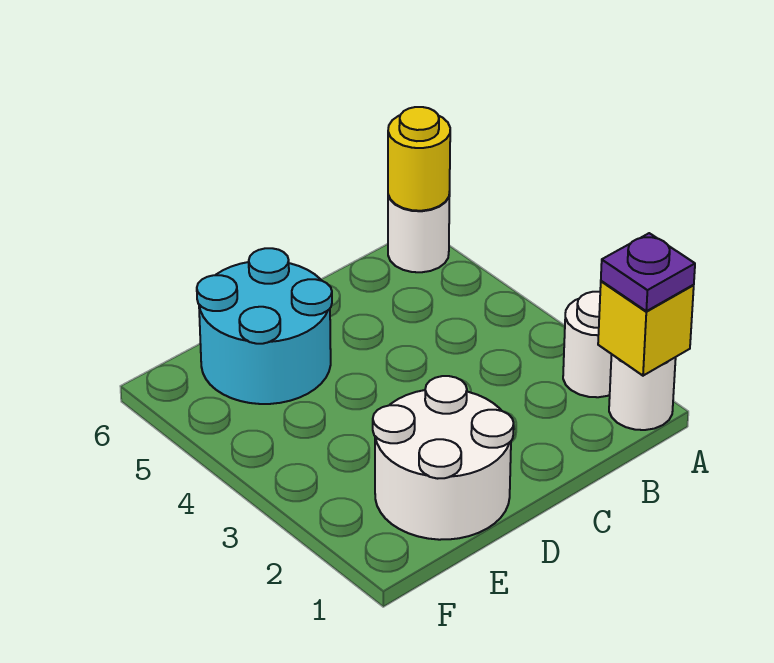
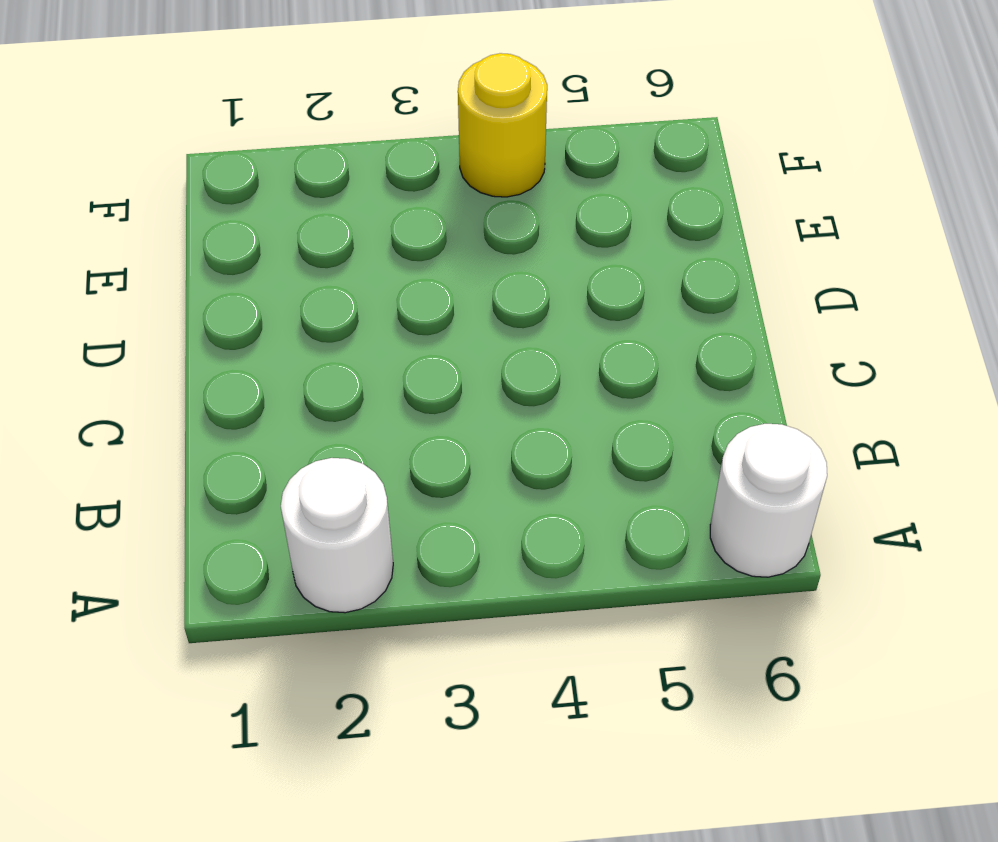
yellow round brick F4 level 1 -> yellow round brick A6 level 2
none -> white round brick A1 level 1
none -> white round brick D1:E2 level 1

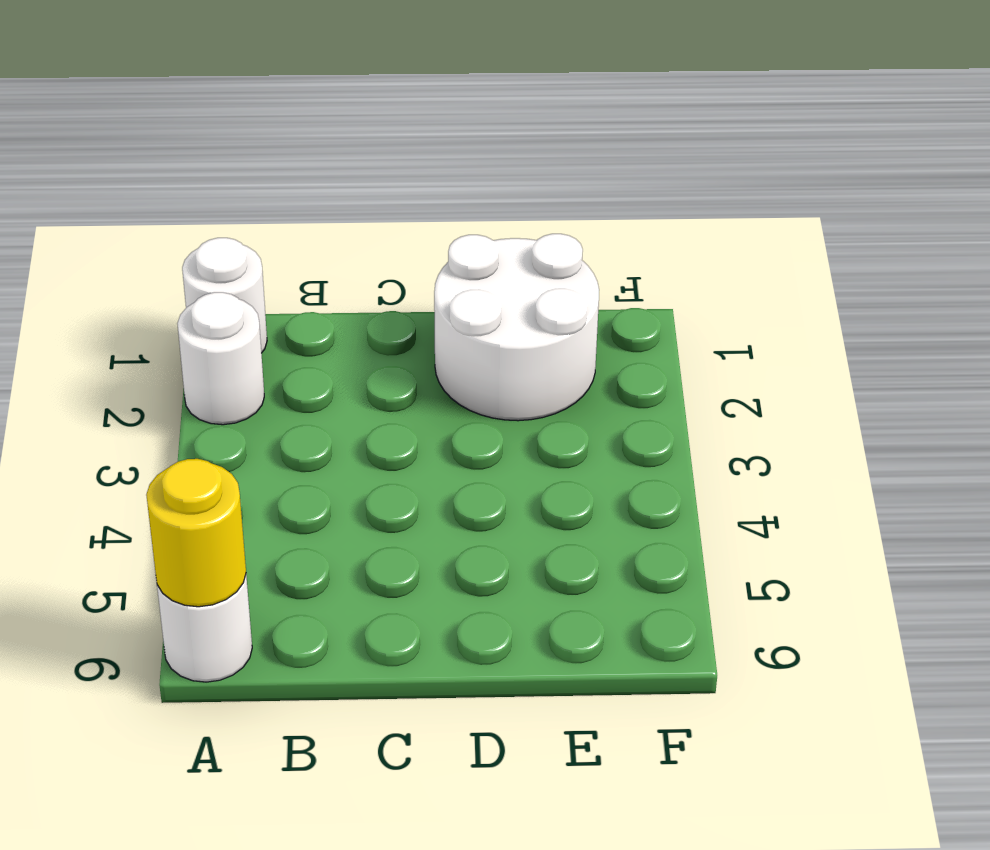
none -> cyan round brick D5:E6 level 1
none -> yellow brick A1 level 2

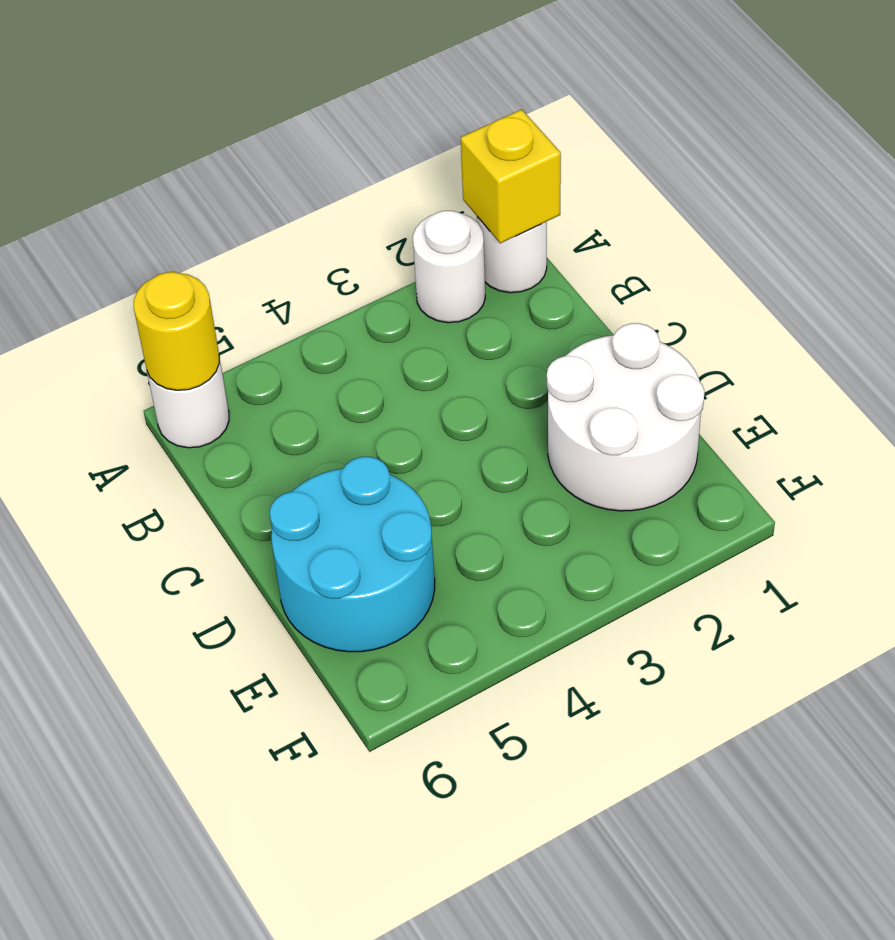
none -> purple plate A1 level 3

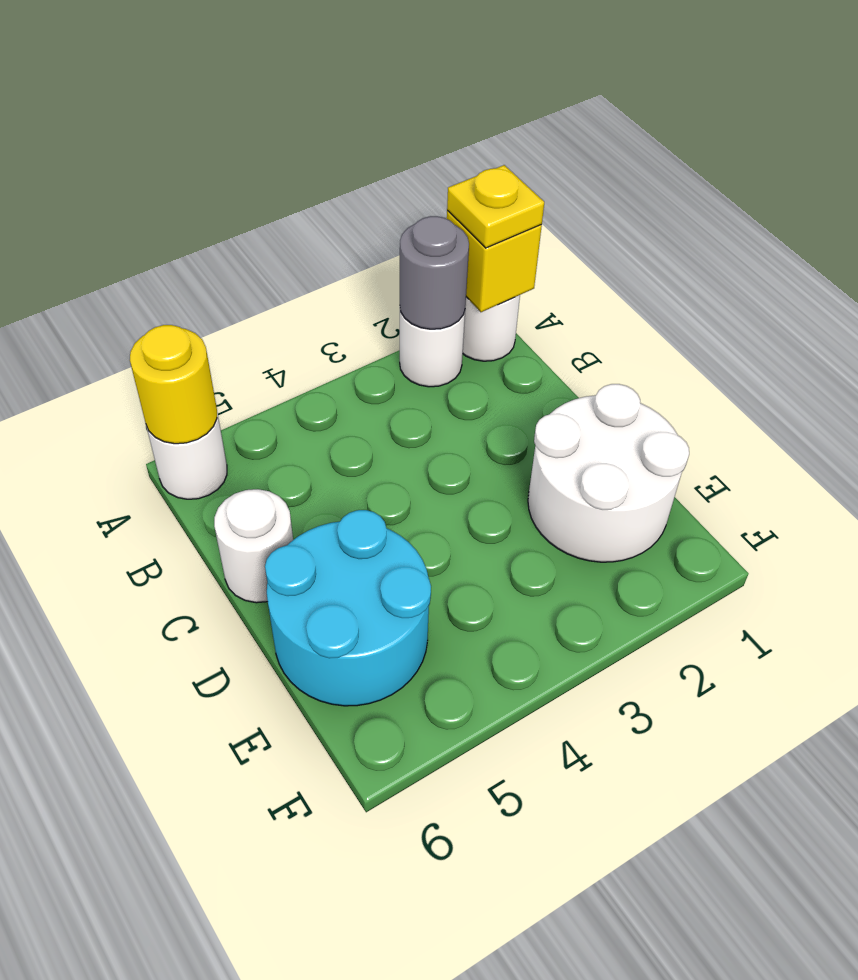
yellow plate A1 level 3 -> purple plate A1 level 3
grey round brick A2 level 2 -> none
white round brick C6 level 1 -> none

